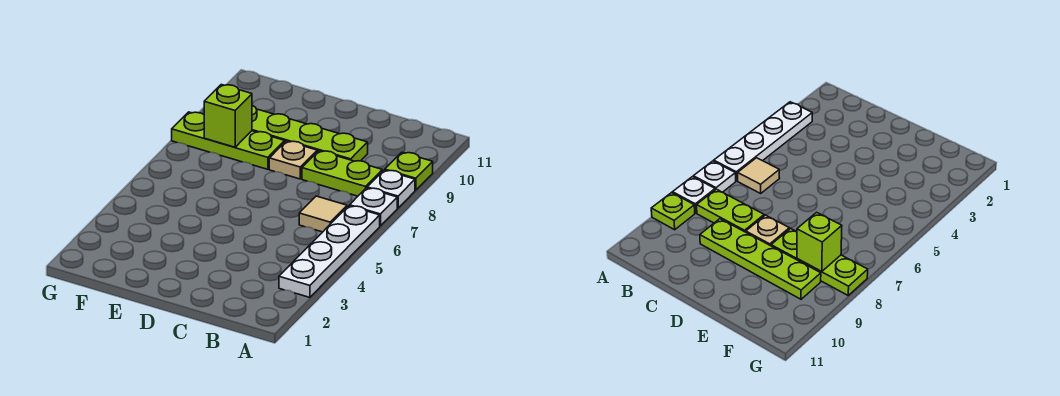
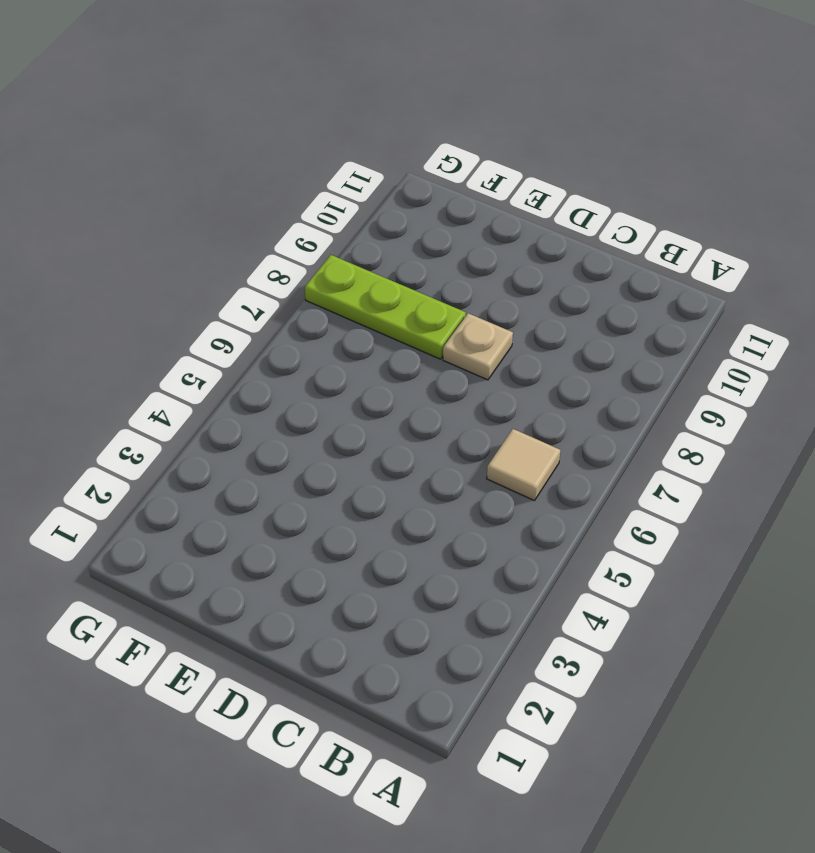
none -> white plate A3:A6 level 1
none -> white plate A7 level 1

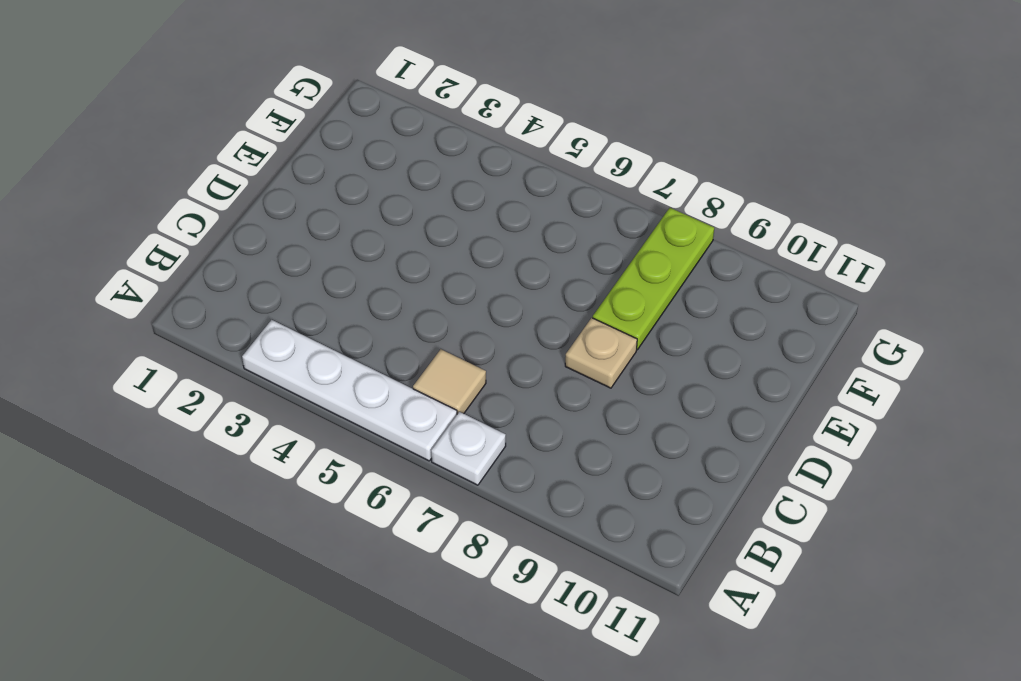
none -> white plate A8 level 1
none -> lime plate A9 level 1

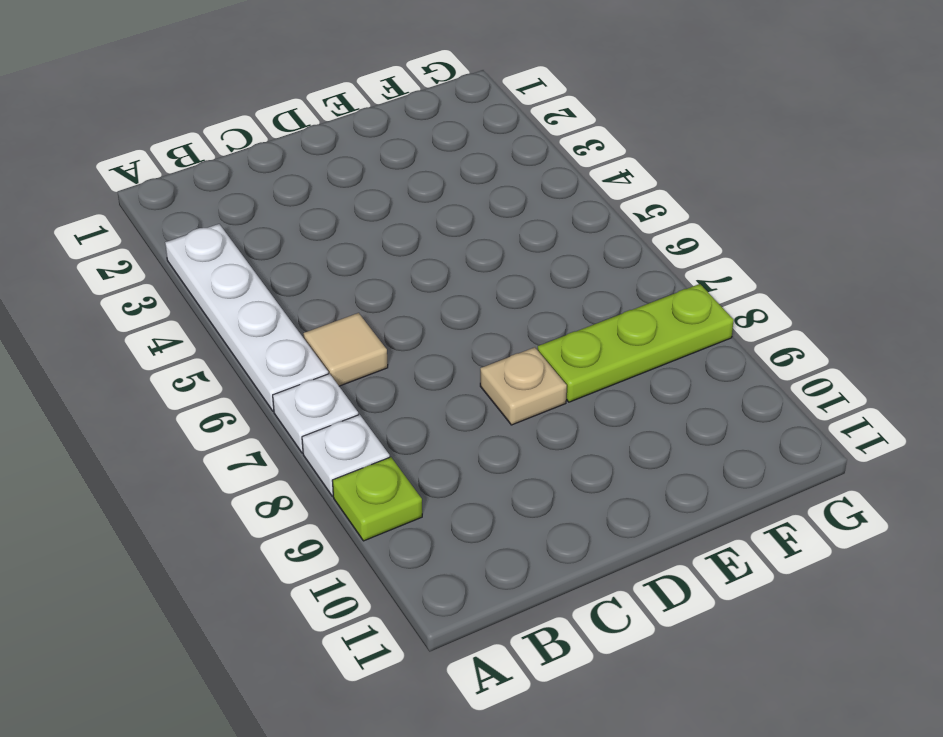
none -> lime plate B8:C8 level 1
none -> lime plate C9:F9 level 1

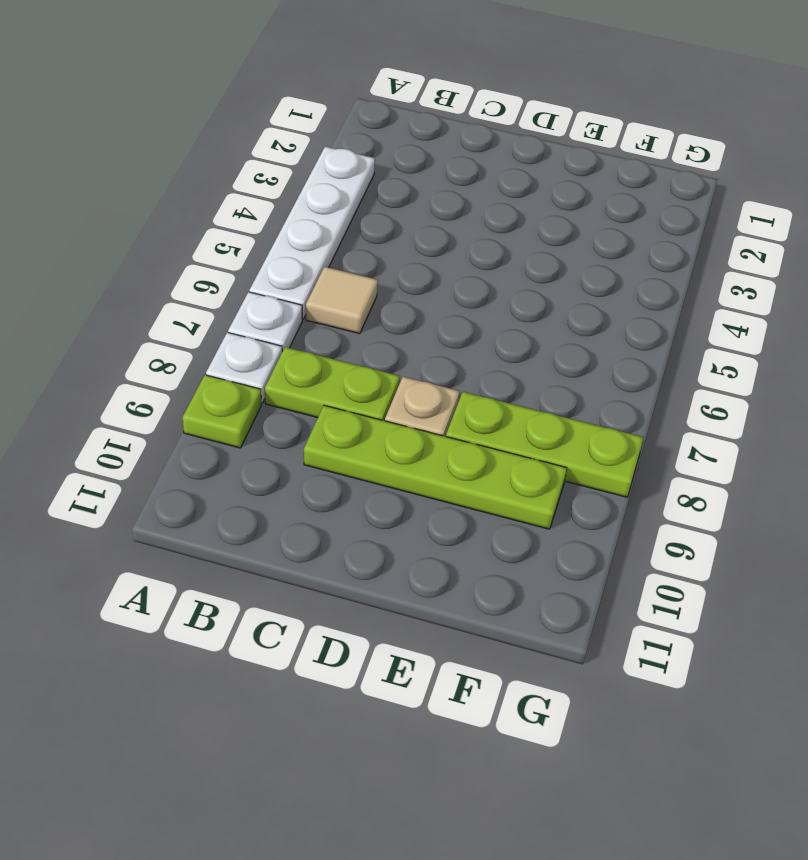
none -> lime brick F8 level 2

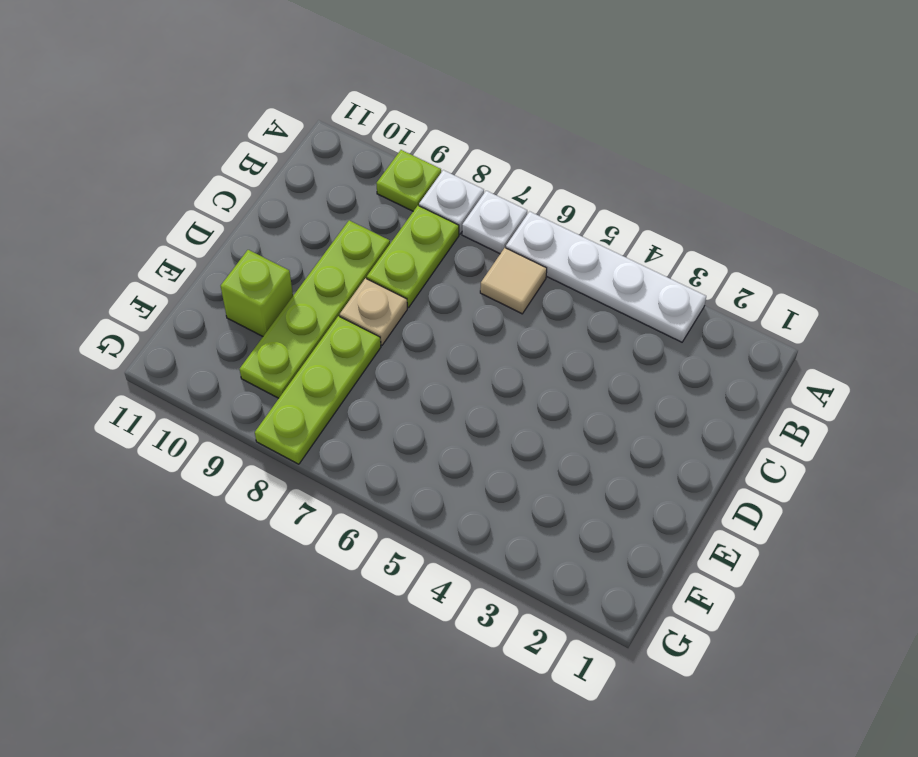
lime brick E10 level 1 -> lime brick F8 level 2

